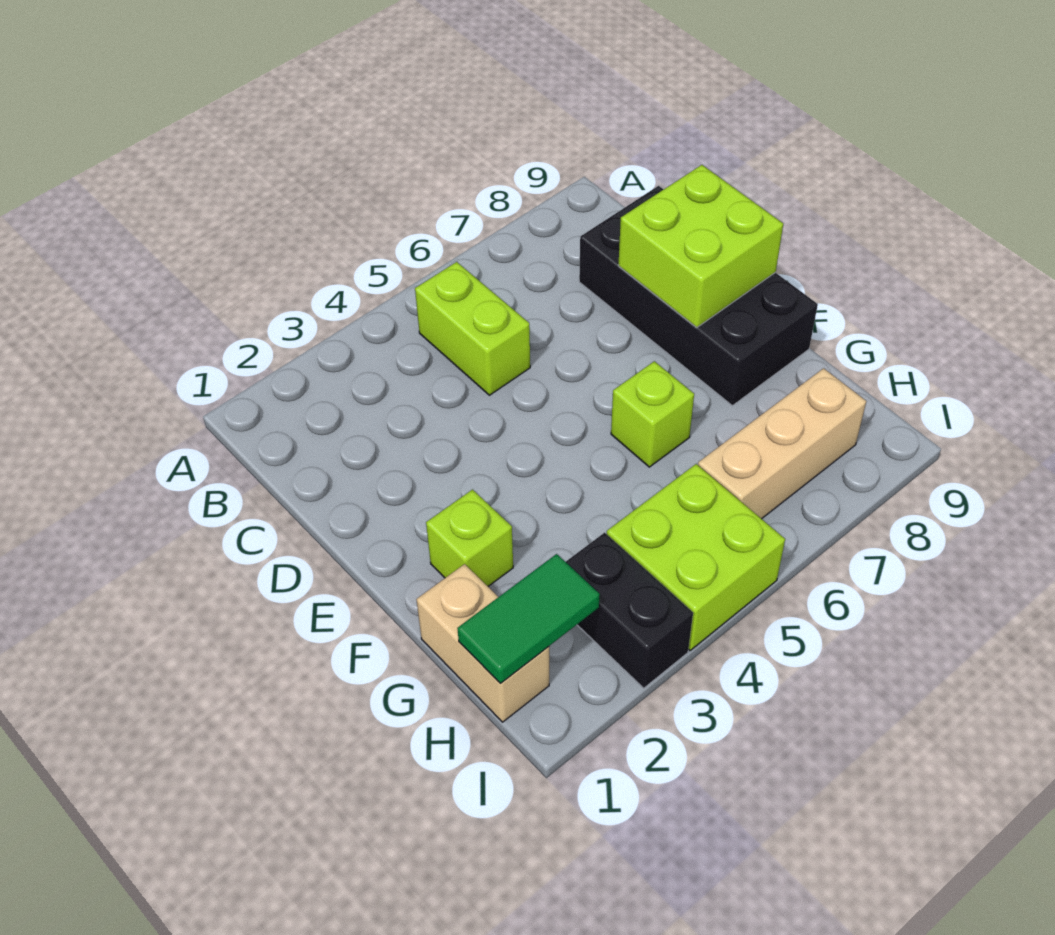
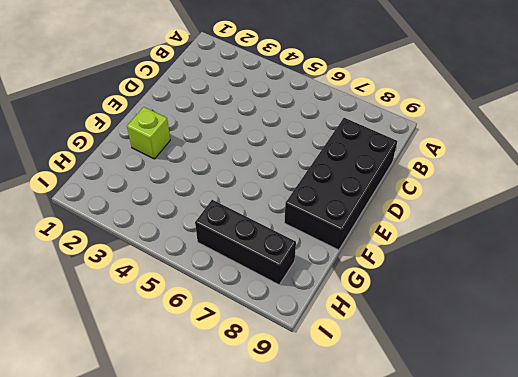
black brick H6:H8 level 1 -> tan brick H6:H8 level 1
none -> lime brick B5:C5 level 1
none -> lime brick F6 level 1

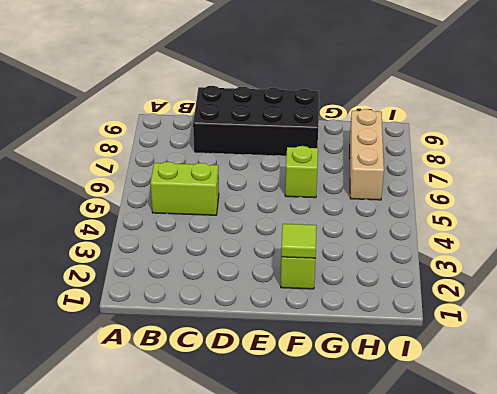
lime tile F2 level 2 -> none
none -> tan brick G1:H1 level 1
none -> black brick H3:I3 level 1

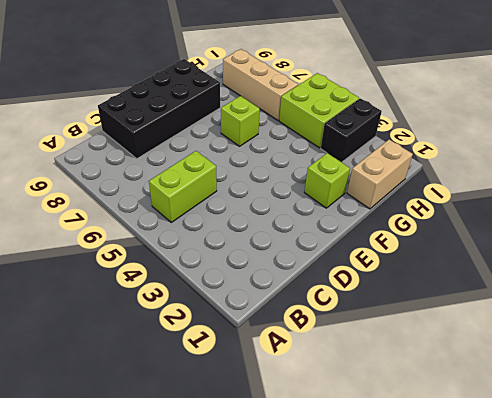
none -> lime brick D8:E9 level 2
none -> green tile H1:H2 level 2

